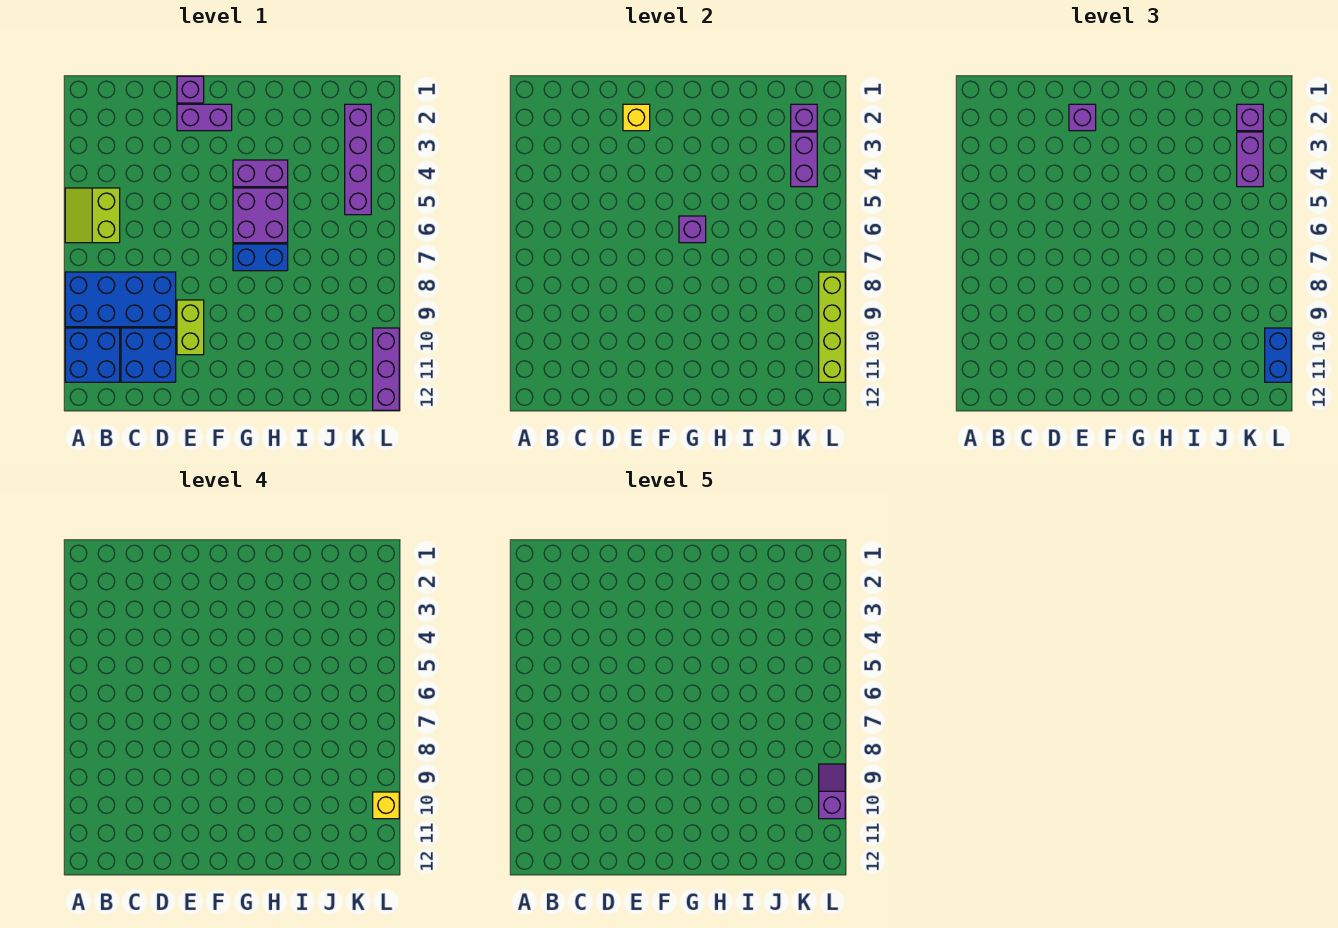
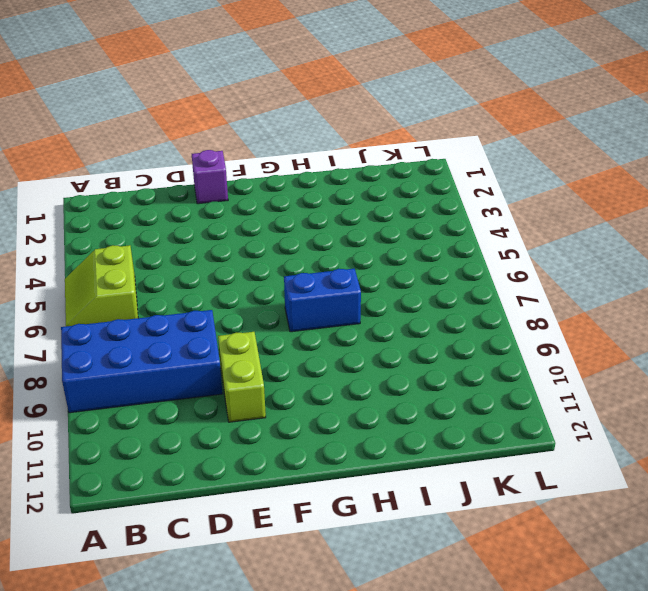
none -> blue brick A10:B11 level 1
none -> blue brick C10:D11 level 1
none -> purple brick E2:F2 level 1

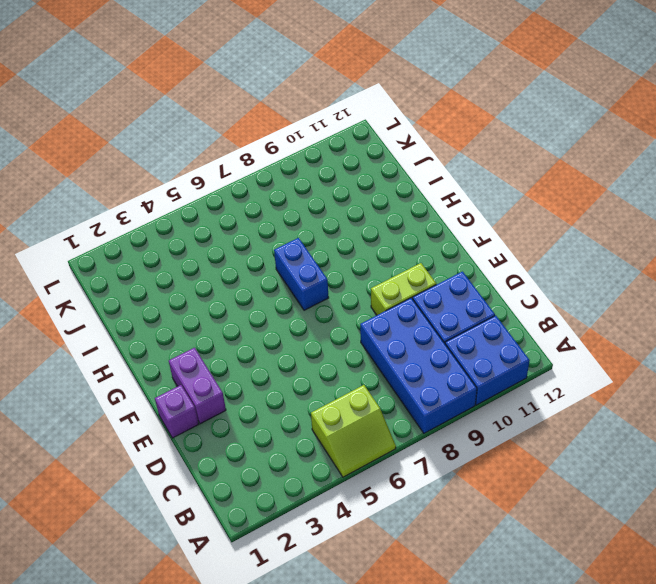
none -> purple brick G4:H4 level 1
none -> purple brick G5:H6 level 1
none -> purple brick K2:K5 level 1

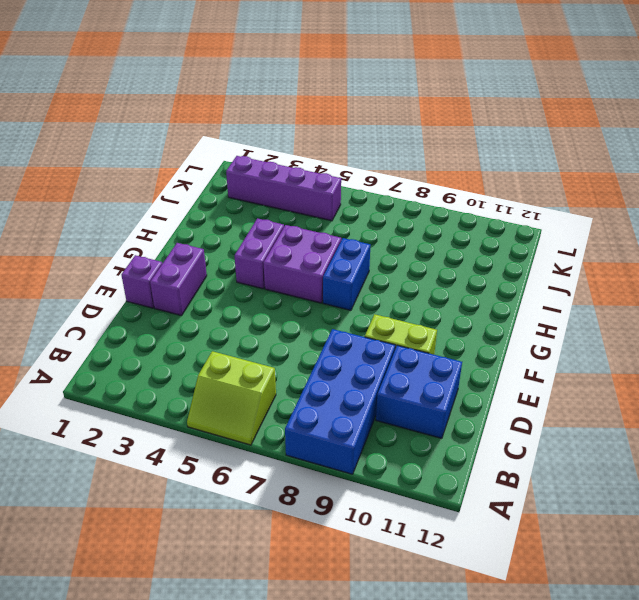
none -> blue brick A10:B11 level 1
none -> purple brick L10:L12 level 1
none -> yellow brick E2 level 2

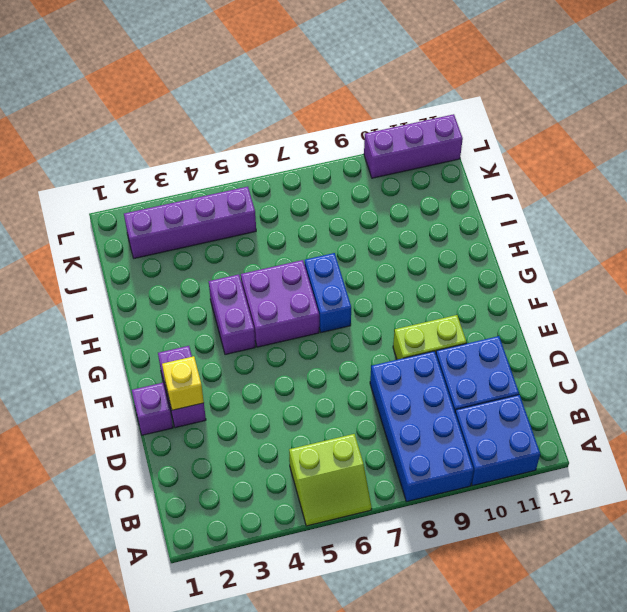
none -> purple brick G6 level 2
none -> purple brick K2 level 2
none -> purple brick K3:K4 level 2

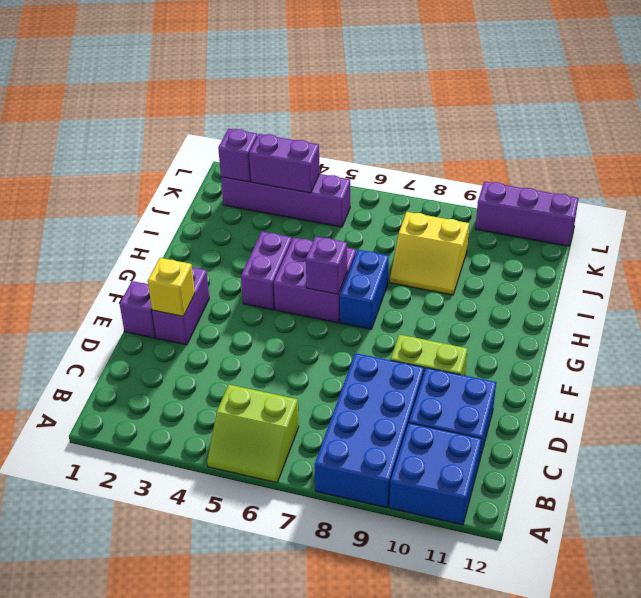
yellow slope I8:J9 level 1 top J -> none
none -> lime brick L8:L11 level 2
none -> purple brick E2 level 3
none -> purple brick K2 level 3

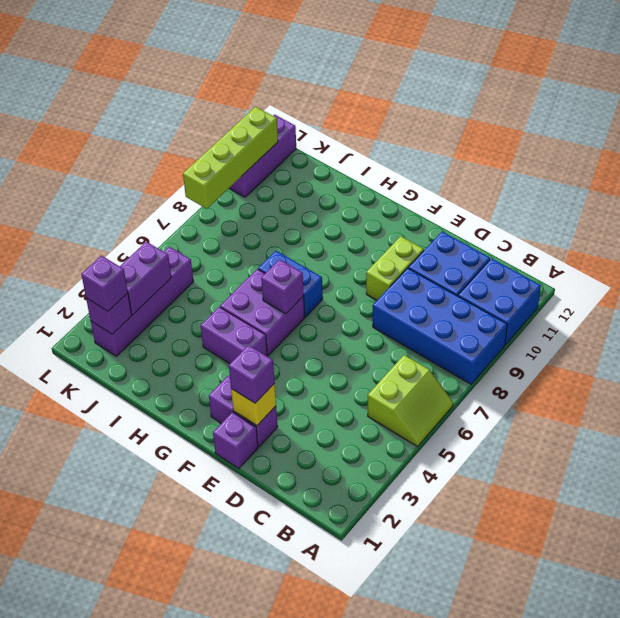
none -> purple brick K3:K4 level 3
none -> blue brick L10:L11 level 3
none -> yellow brick L10 level 4

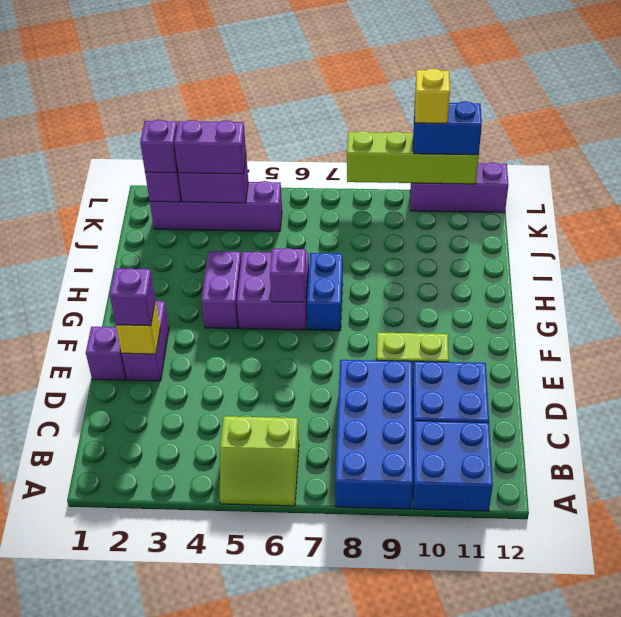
none -> purple slope L9:L10 level 5 top 10

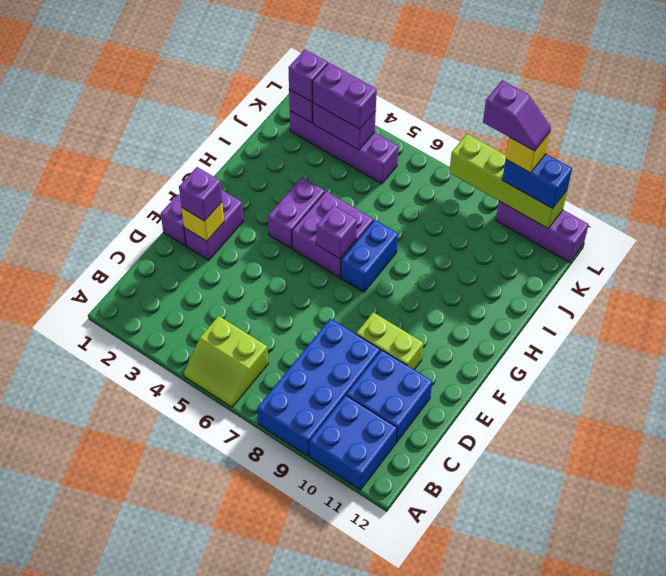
purple slope L9:L10 level 5 top 9 -> purple slope L9:L10 level 5 top 10

